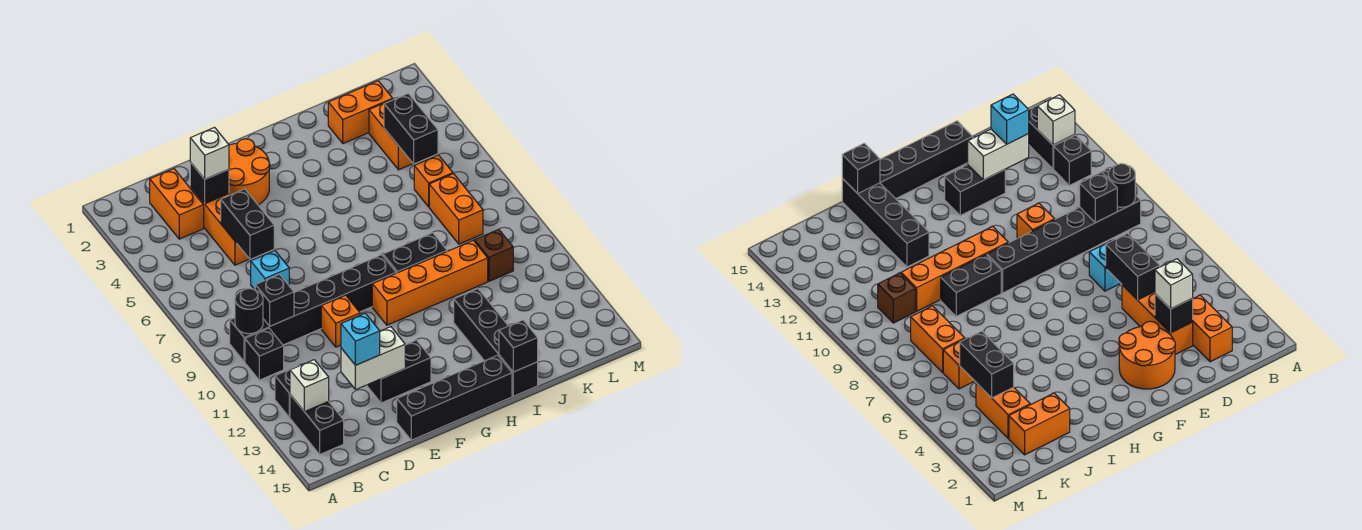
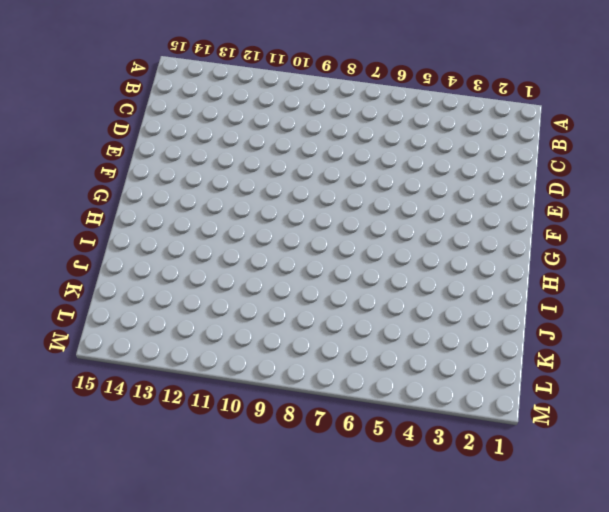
none -> black brick B9:G9 level 1
none -> black brick B10 level 1
none -> black brick B12 level 1

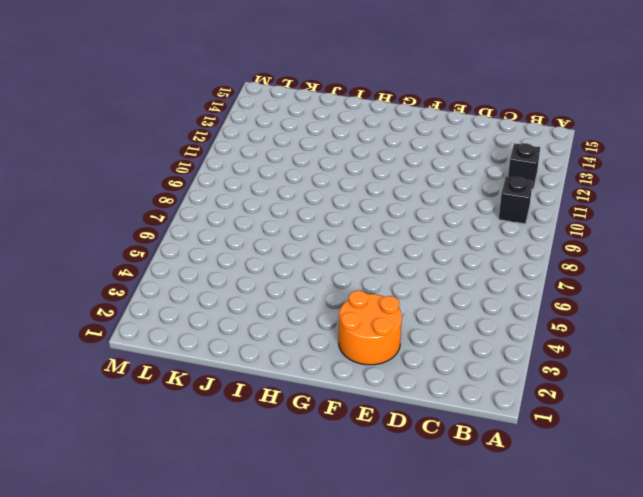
none -> black brick B9:G9 level 1
none -> black brick B13:B14 level 1
none -> orange brick C2:C3 level 1

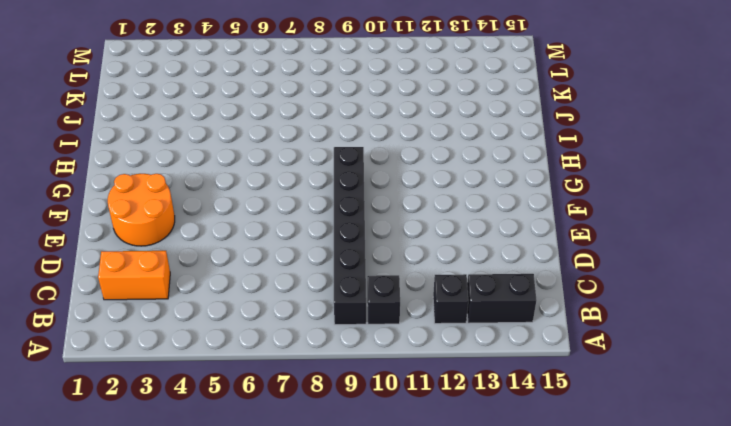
none -> orange brick D3:D5 level 1
none -> cyan brick D7 level 1
none -> orange brick E10 level 1

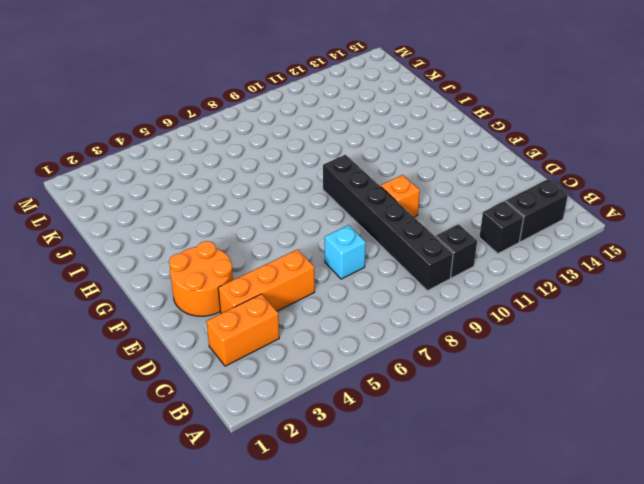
none -> black brick E13:F13 level 1
none -> black brick E15:H15 level 1
none -> orange brick G10:J10 level 1

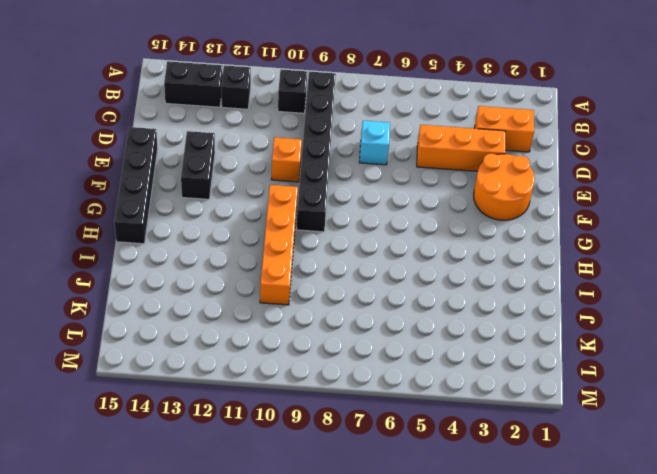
none -> black brick H9:I9 level 1
none -> black brick I12:I15 level 1
none -> orange brick J2:K2 level 1

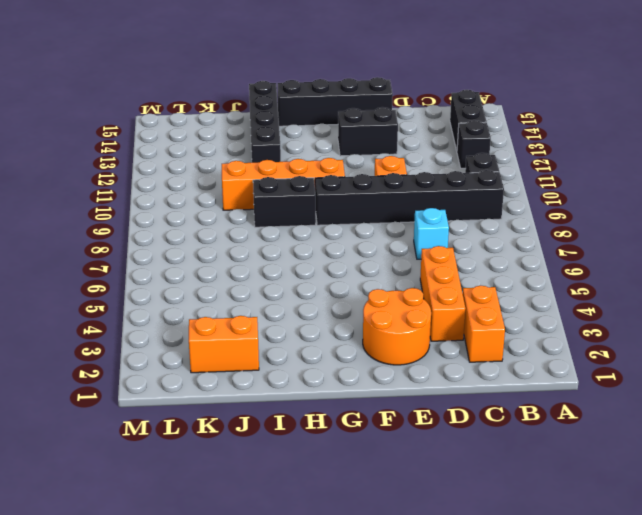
none -> orange brick K3:K4 level 1
none -> orange brick K6 level 1
none -> orange brick K7:K8 level 1

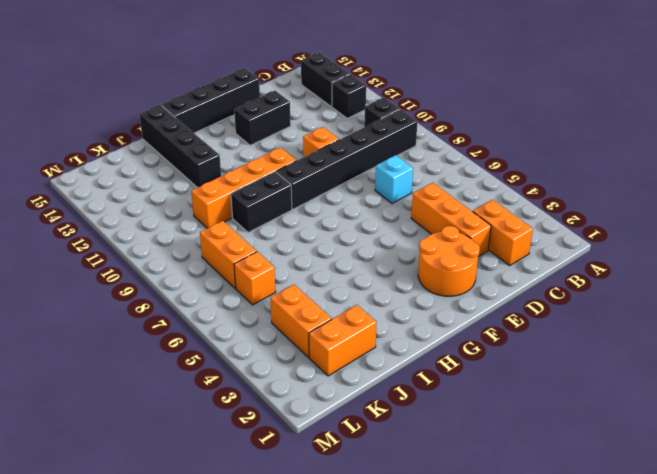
none -> brown brick K10 level 1
none -> black round brick B9 level 2
none -> white brick B13 level 2

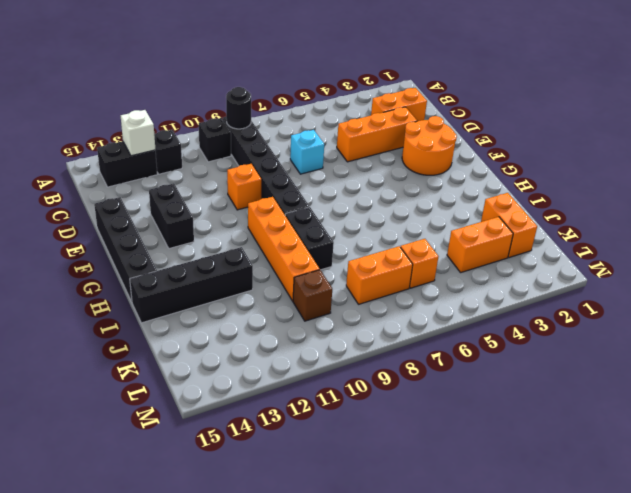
none -> black brick C9 level 2
none -> black brick D3 level 2
none -> black brick D5:D6 level 2

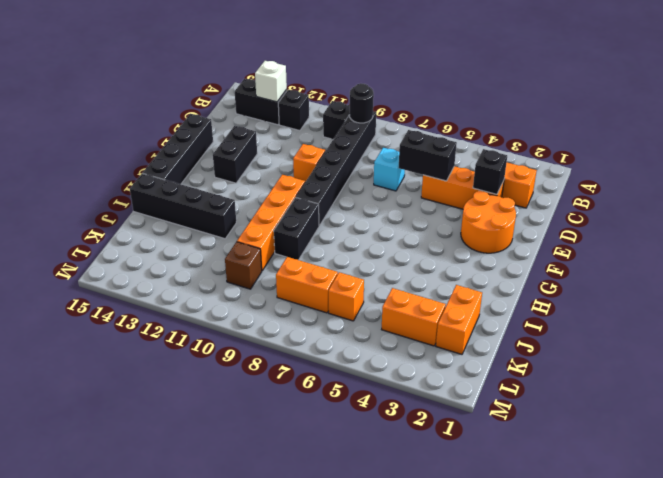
none -> black brick C9 level 2
none -> white brick D13:E13 level 2
none -> black brick I15 level 2

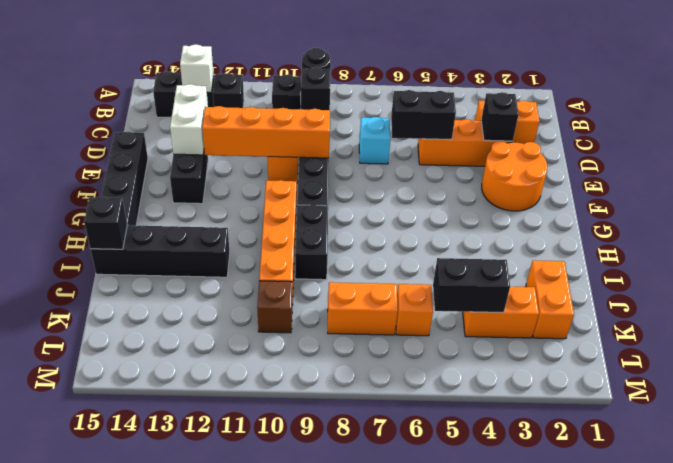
orange brick E9:E12 level 2 -> none
none -> white brick D3 level 3
none -> cyan brick D13 level 3

